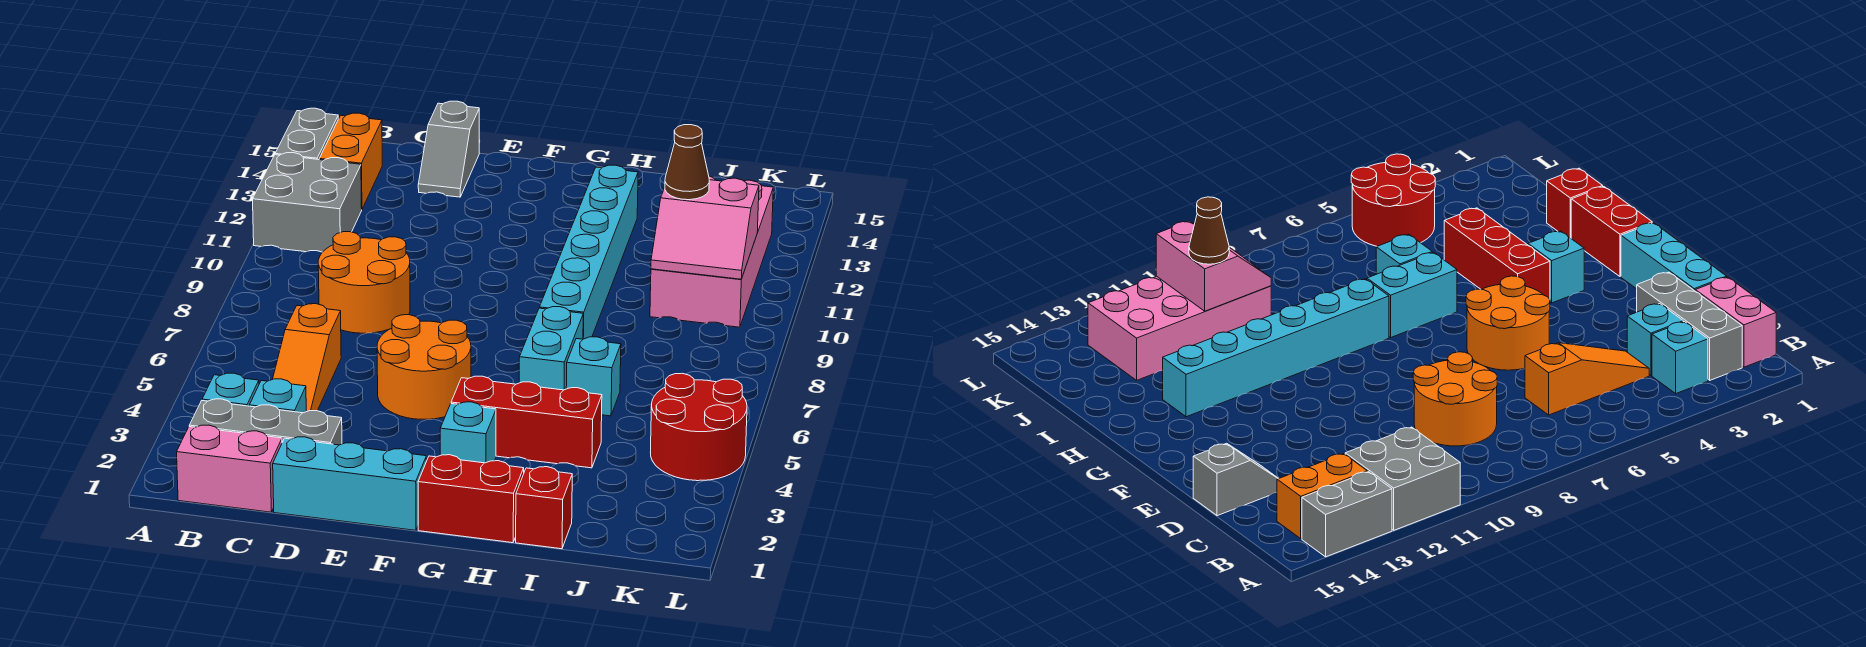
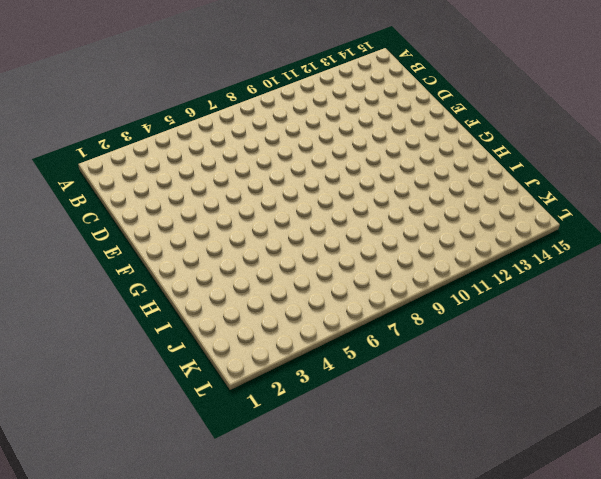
none -> grey brick A11:B12 level 1
none -> grey brick A13:A14 level 1
none -> pink brick B1:C1 level 1

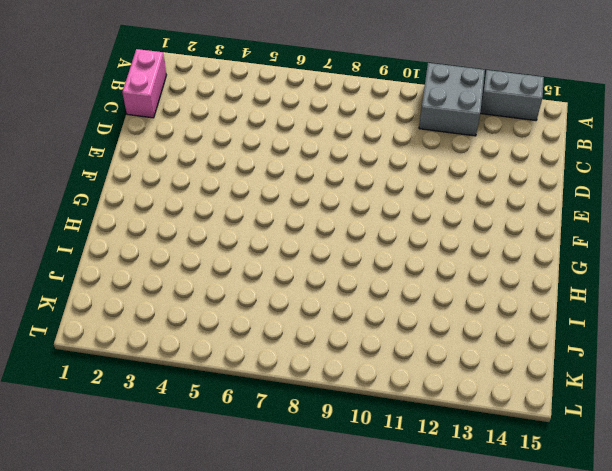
none -> grey brick B2:D2 level 1
none -> cyan brick B3 level 1
none -> orange brick B13:B14 level 1

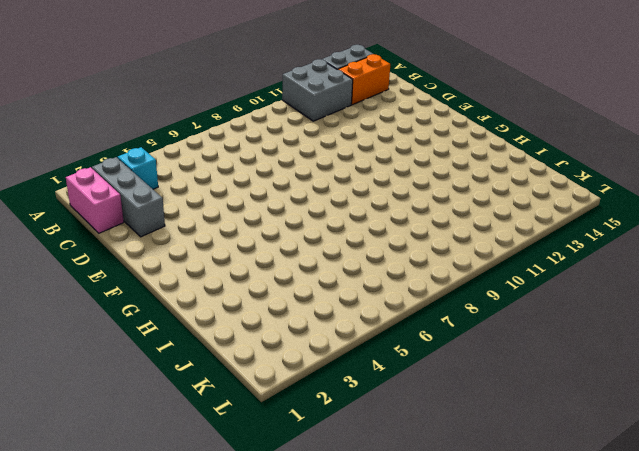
none -> cyan brick C3 level 1
none -> orange slope C4:C6 level 1 top 6
none -> orange round brick C8:D9 level 1

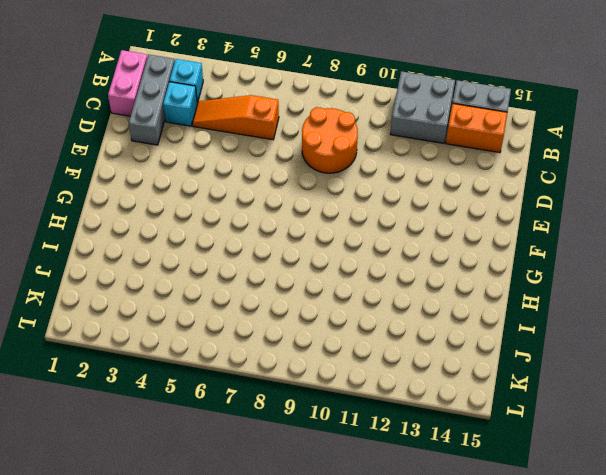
none -> cyan brick D1:F1 level 1
none -> grey slope D14:D15 level 1 top 15
none -> orange round brick E5:F6 level 1

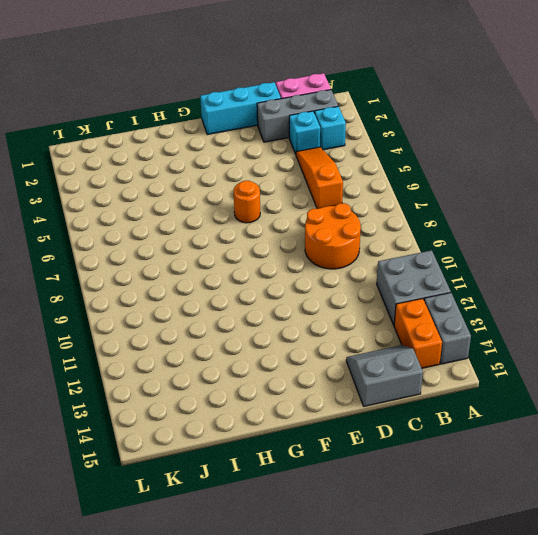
grey slope C14:D15 level 1 top 15 -> grey slope D14:D15 level 1 top 15
orange round brick F6 level 1 -> orange round brick E5:F6 level 1
none -> red brick G1:H1 level 1
none -> cyan brick G3 level 1
none -> red brick G4:I4 level 1

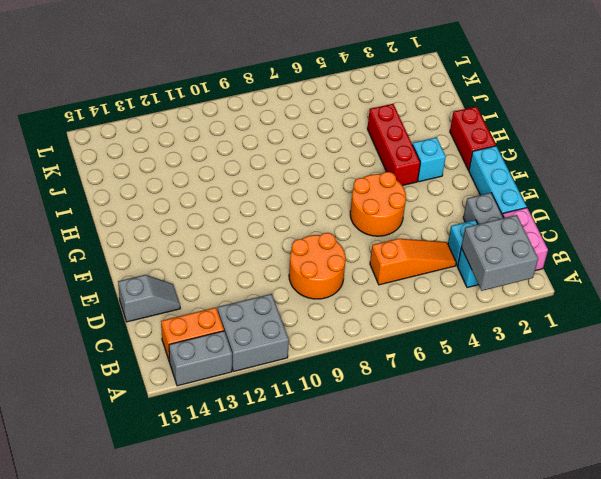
grey brick A2:B3 level 2 -> none
none -> cyan brick H6:H7 level 1
none -> cyan brick H8:H13 level 1
none -> red brick I1 level 1

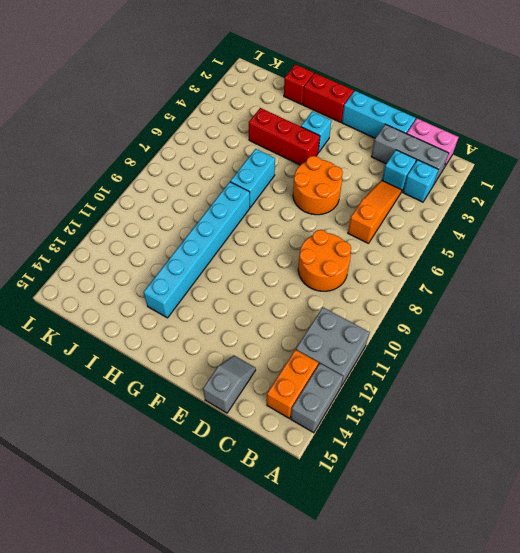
none -> cyan brick I6 level 1
none -> pink brick J10:K13 level 1
none -> red round brick K4:L5 level 1

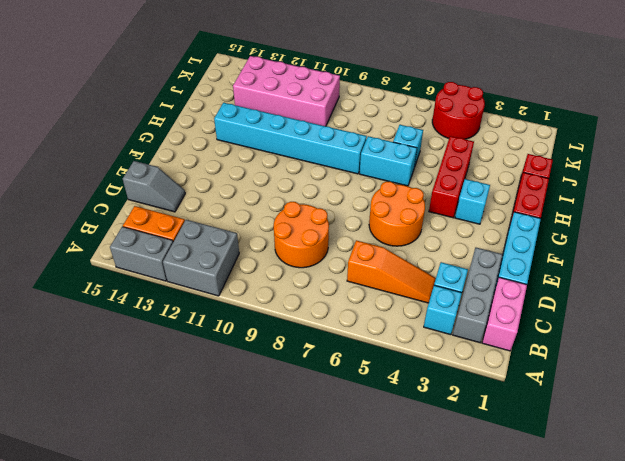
none -> pink slope J10:K11 level 2 top 11
none -> brown cone J11 level 3

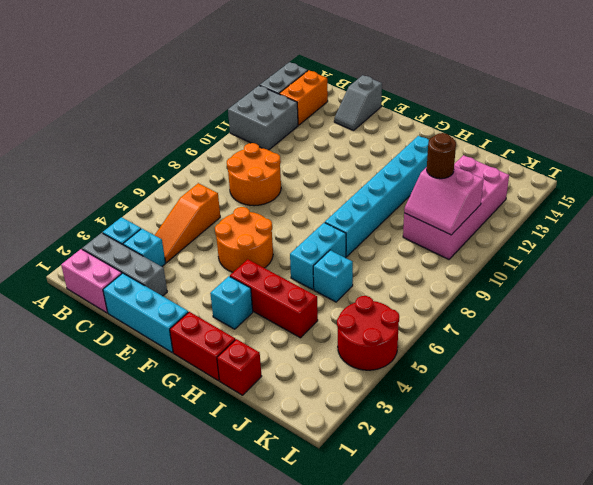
brown round brick J11 level 3 -> brown cone J11 level 3

